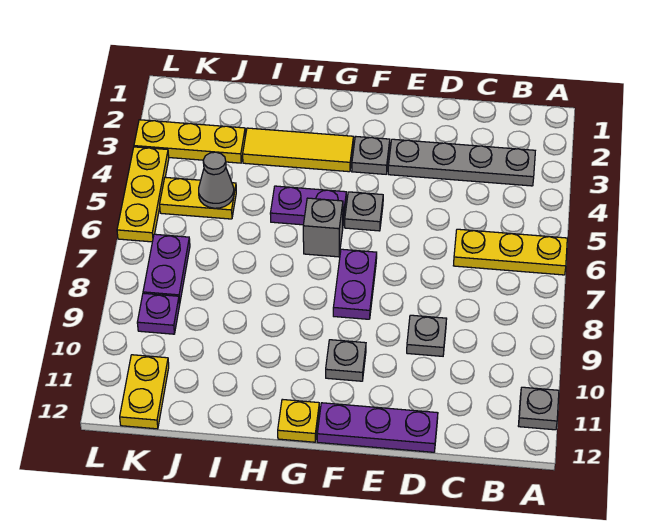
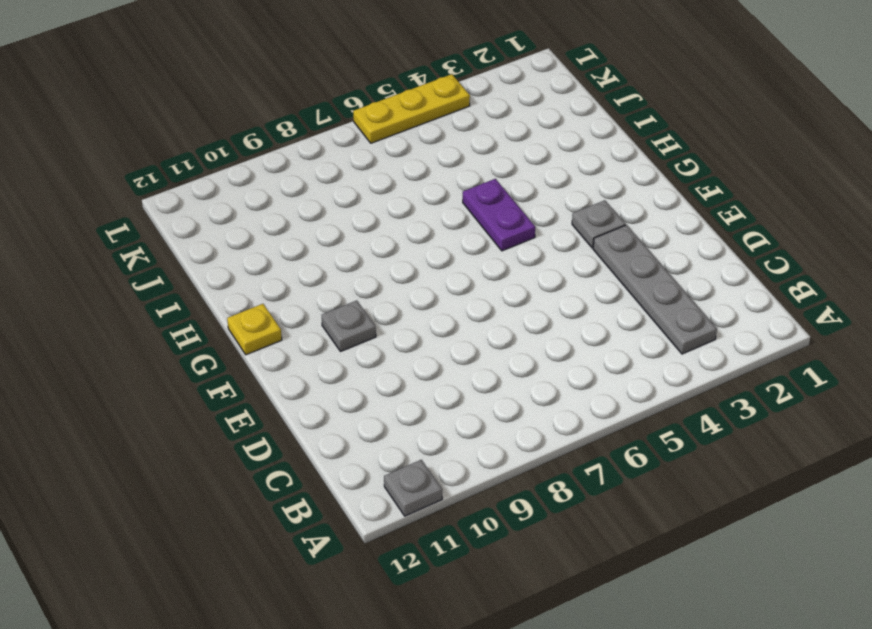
none -> yellow plate A6:C6 level 1
none -> grey plate D9 level 1
none -> purple plate D12:F12 level 1

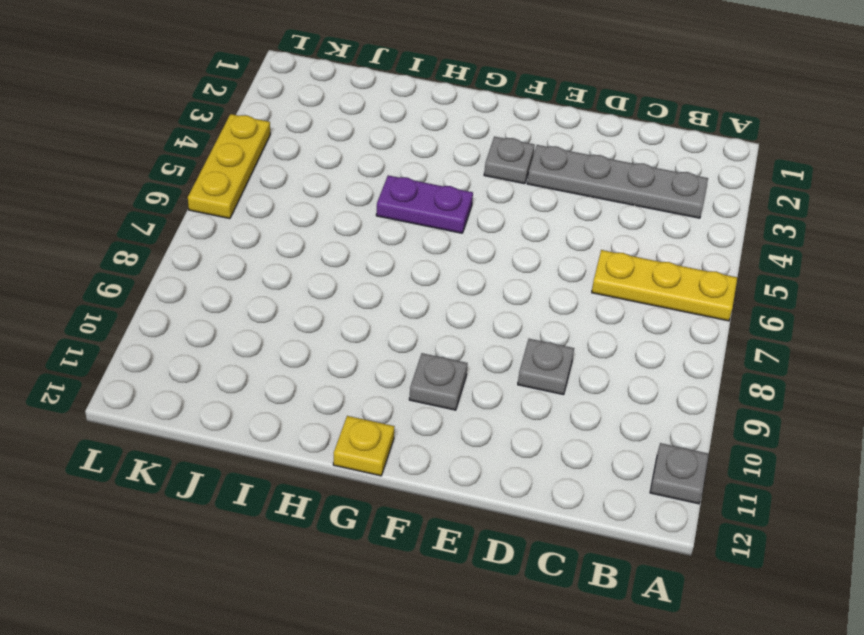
none -> purple plate D12:F12 level 1
none -> grey plate F5 level 1
none -> purple plate F7:F8 level 1

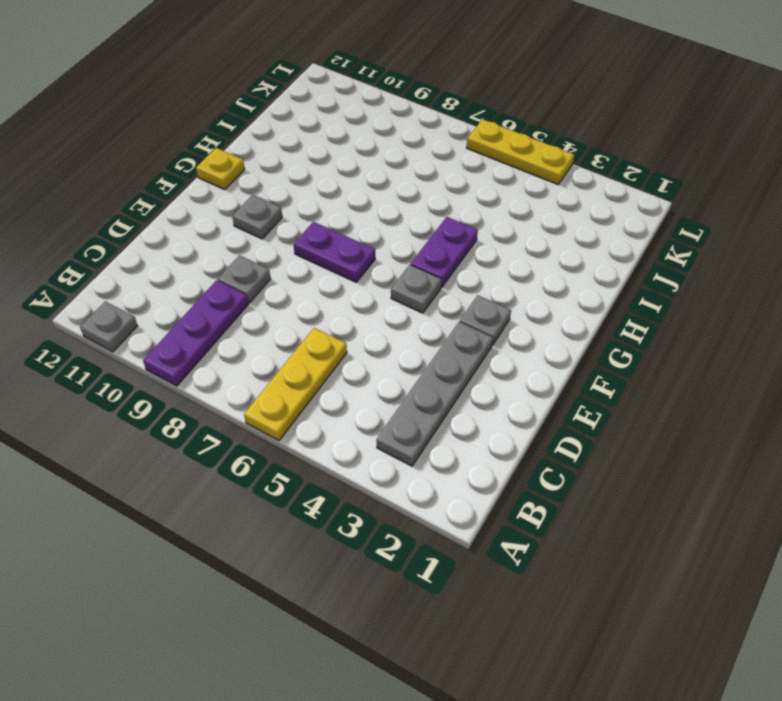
purple plate A9:C9 level 1 -> purple plate D12:F12 level 1
none -> yellow tile G3:I3 level 1
none -> grey brick G6 level 1
none -> yellow plate J3:L3 level 1

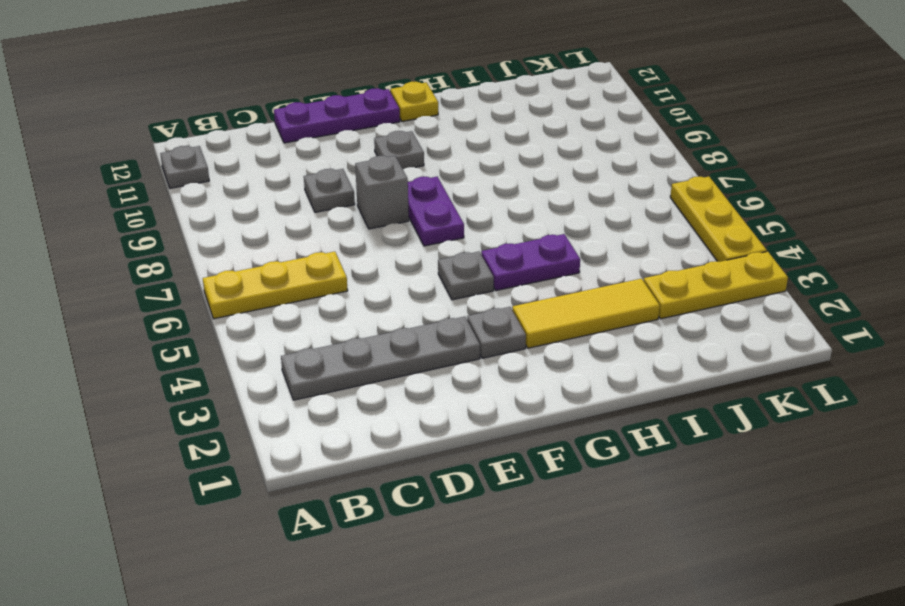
grey brick E8 level 1 -> grey brick G6 level 1
none -> yellow plate J5:K5 level 1
none -> purple plate K7:K8 level 1
none -> purple plate K9 level 1

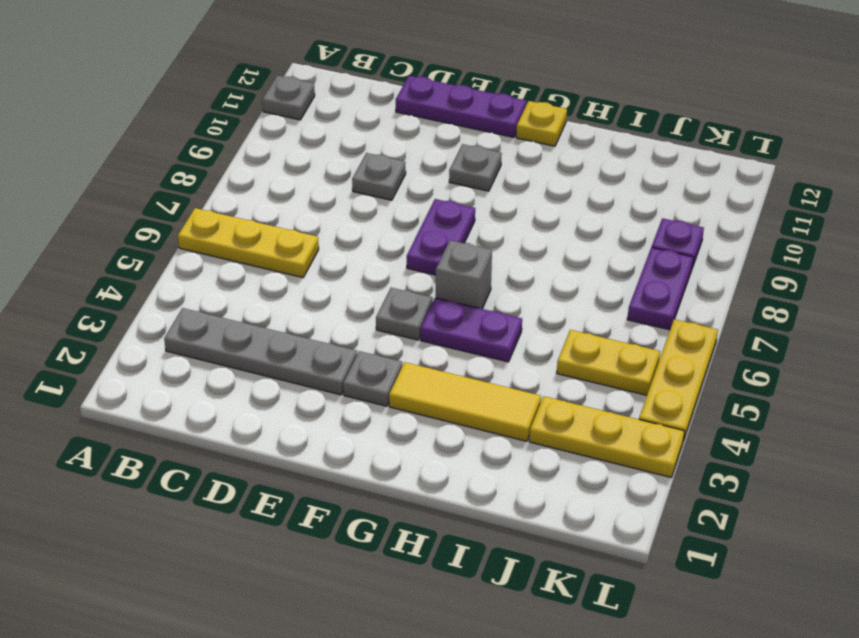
none -> yellow plate K11:K12 level 1
none -> grey cone J5 level 2

